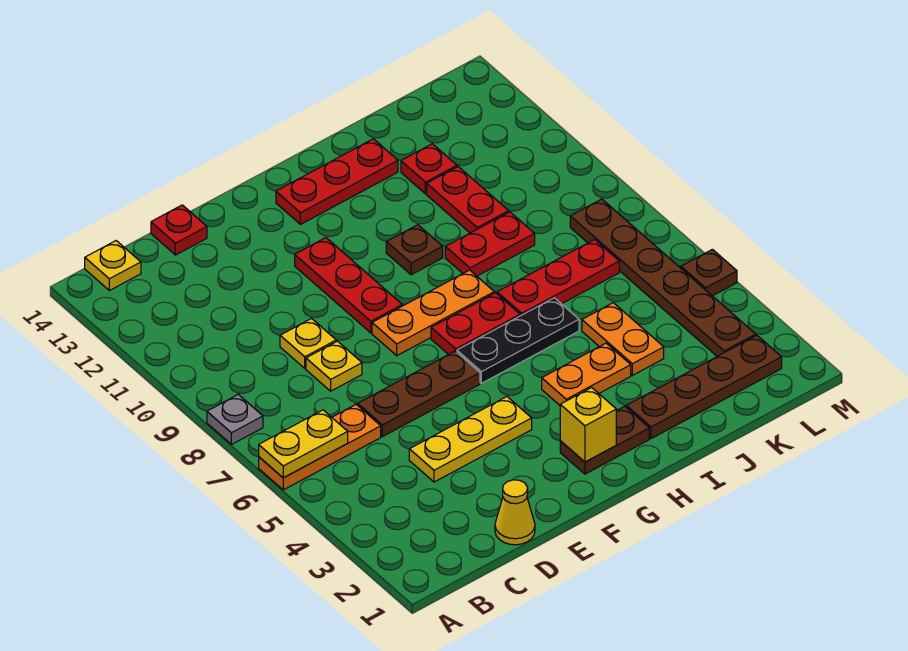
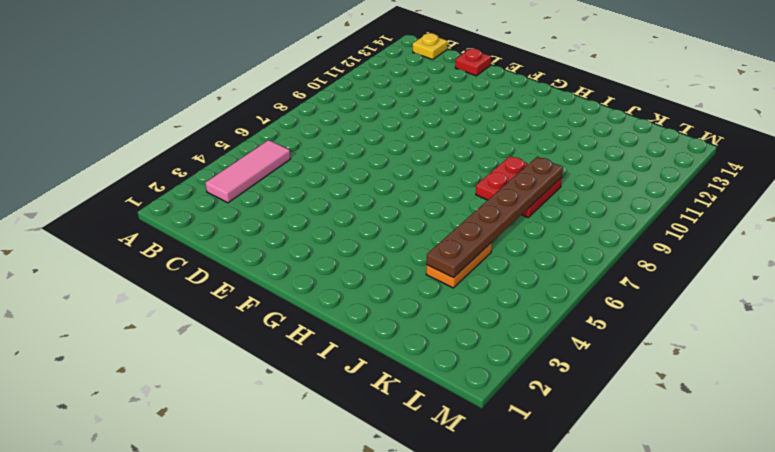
pink tile B3:B5 level 1 -> none
red plate I8:J9 level 1 -> red plate I9:J9 level 1
brown plate J4:J9 level 2 -> brown plate L3:L8 level 1
none -> orange plate A6:C6 level 1
none -> grey plate A8 level 1
none -> yellow cone D1 level 1

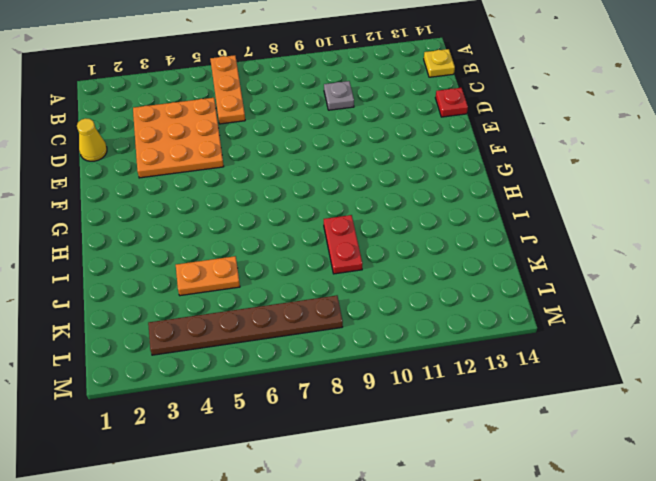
orange plate C3:E5 level 1 -> yellow plate D4:F4 level 1
grey plate C10 level 1 -> grey plate A8 level 1
none -> brown plate D6:F6 level 1
none -> yellow plate D8 level 1
none -> yellow plate D9 level 1

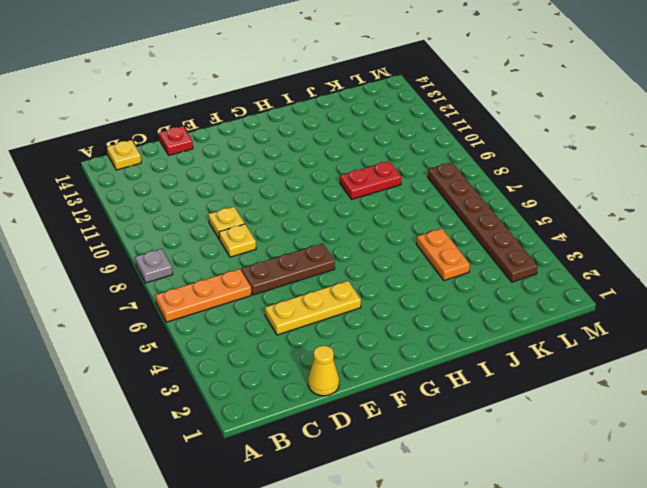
none -> orange plate F8:H8 level 1
none -> red plate F9:F11 level 1
none -> brown plate G2:H2 level 1

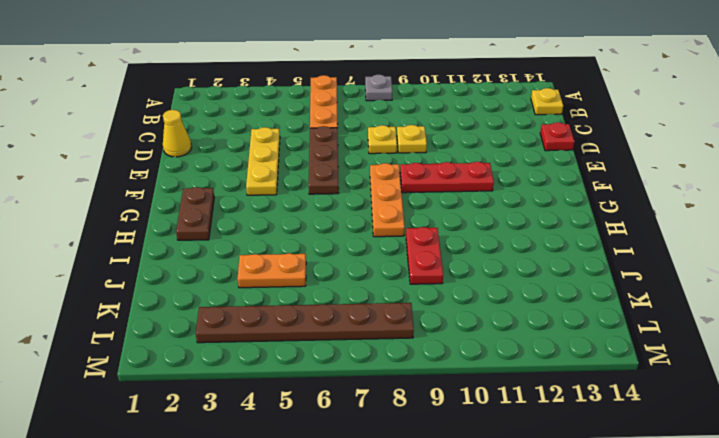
none -> black plate G6:I6 level 1
none -> red plate G7:H7 level 1
none -> red plate G13:I13 level 1

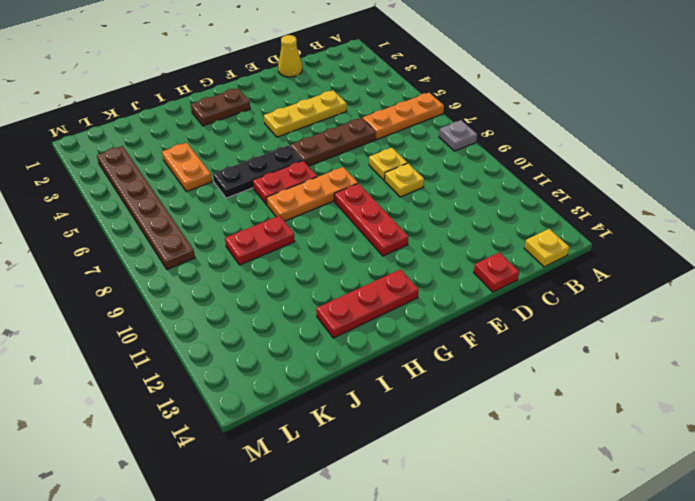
none -> orange plate H4:I4 level 1
none -> brown plate H10 level 1
none -> brown plate I2:L2 level 1

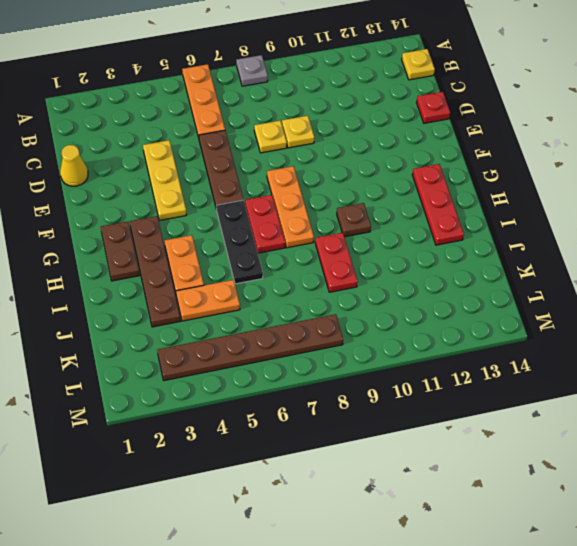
brown plate G3:J3 level 1 -> brown plate I2:L2 level 1
none -> red plate F9:F11 level 1
none -> red plate I7:K7 level 1
none -> red plate J10:J11 level 1

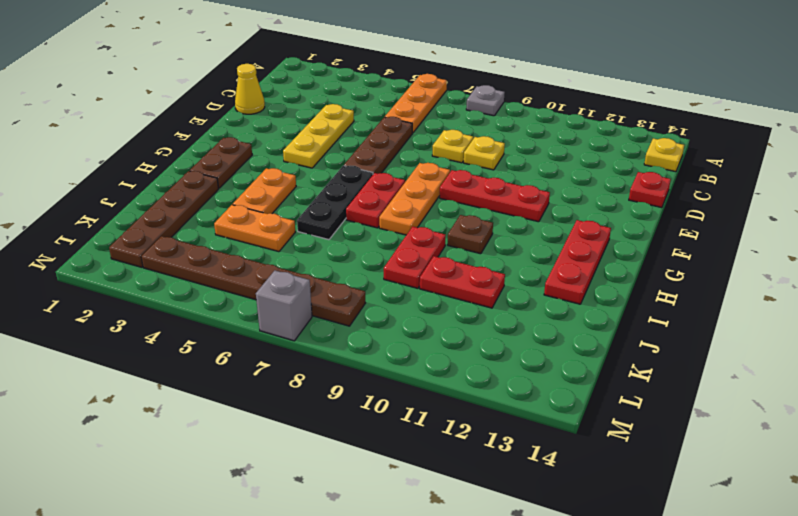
grey brick M7 level 1 -> none
none -> red plate I7:K7 level 1
none -> red plate J12 level 1
none -> brown plate M5 level 1

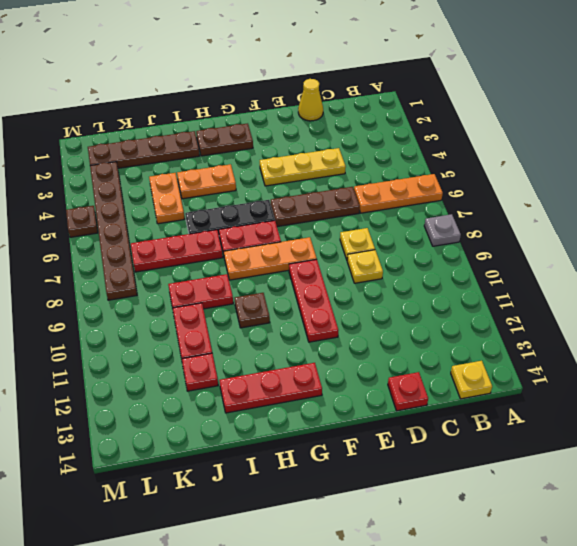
none -> yellow plate A6:B6 level 2
none -> yellow brick G2 level 2

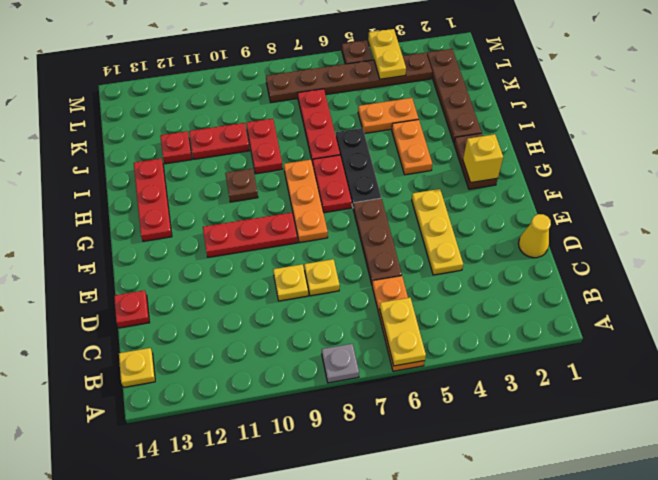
yellow plate L4:M4 level 2 -> none

